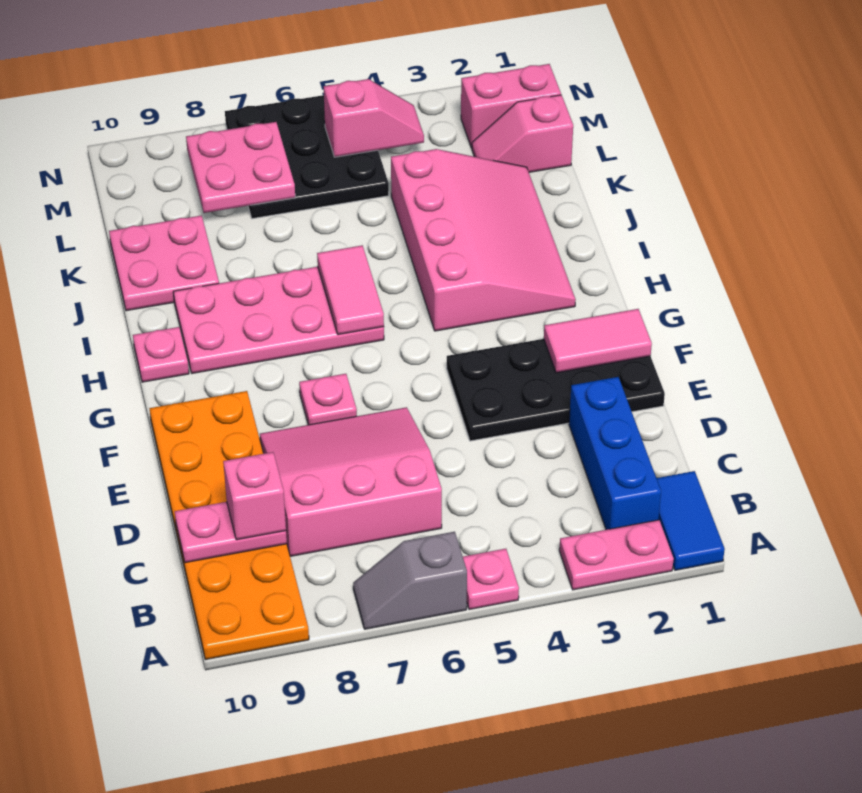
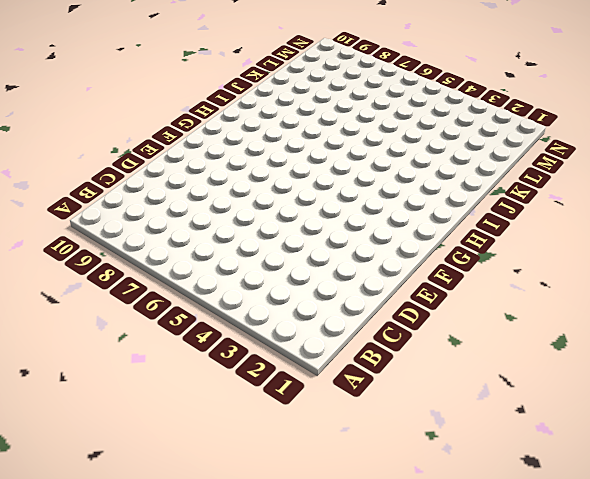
none -> blue tile A1:B1 level 1
none -> pink plate A2:A3 level 1
none -> pink plate A5 level 1

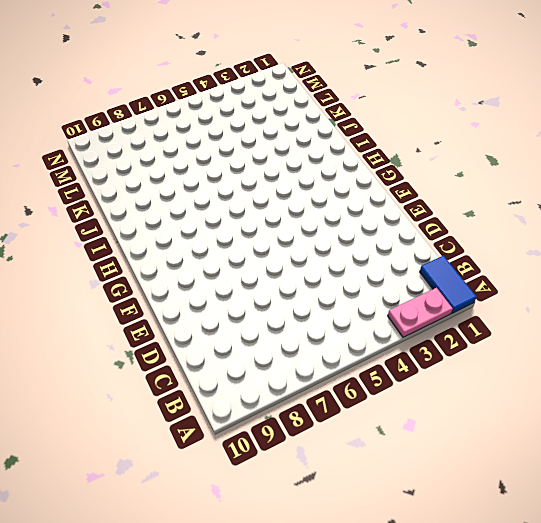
none -> pink plate A5 level 1
none -> grey slope A6:A7 level 1 top 6
none -> orange plate A9:F10 level 1

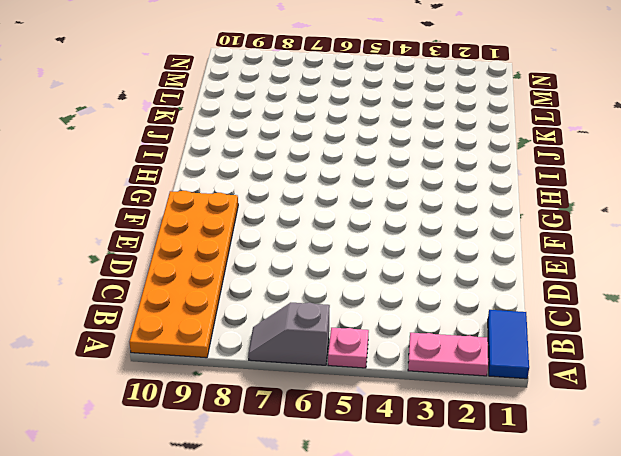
none -> blue brick B2:D2 level 1
none -> pink slope C6:E8 level 1 top C
none -> black plate E1:F4 level 1

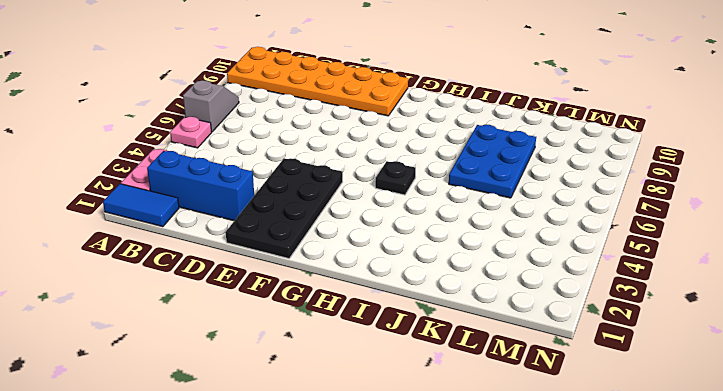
black plate H5 level 1 -> none
blue plate J6:K8 level 1 -> none
none -> pink slope C6:E8 level 1 top C
none -> pink plate F7 level 1
none -> pink slope H2:K4 level 1 top 4

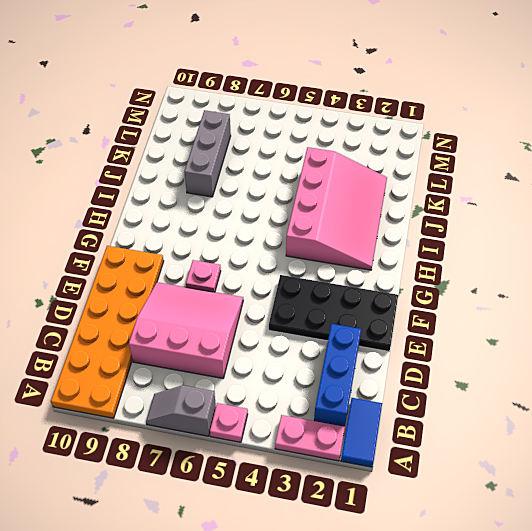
grey brick J8:L8 level 1 -> none
none -> pink plate H6:I9 level 1
none -> pink plate H10 level 1
none -> pink plate J9:K10 level 1

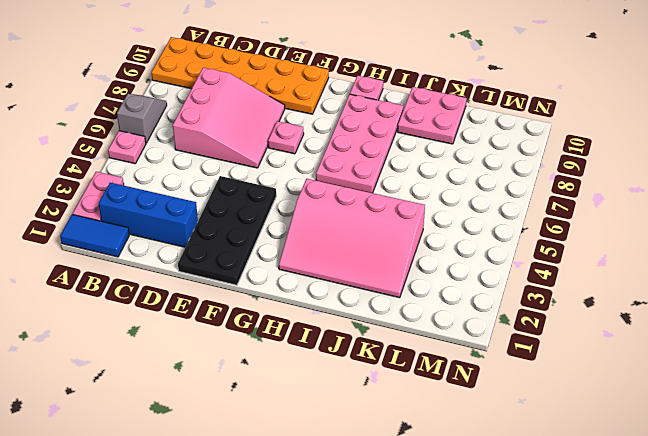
none -> pink slope L1:L2 level 1 top 1
none -> black plate L5:N7 level 1
none -> pink brick M1:M2 level 1

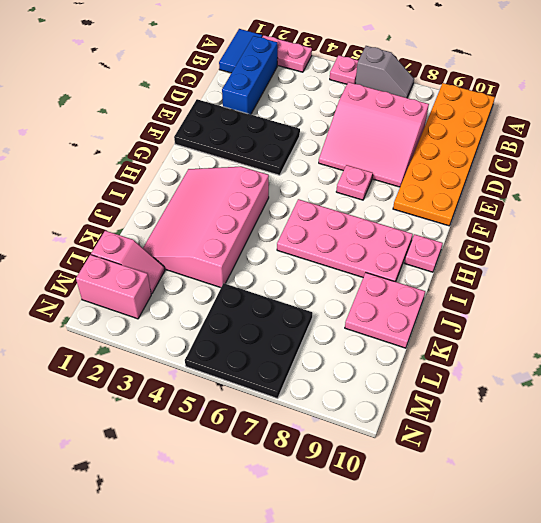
none -> pink plate C9:C10 level 2
none -> pink tile F1:F2 level 2
none -> pink tile H6:I6 level 2

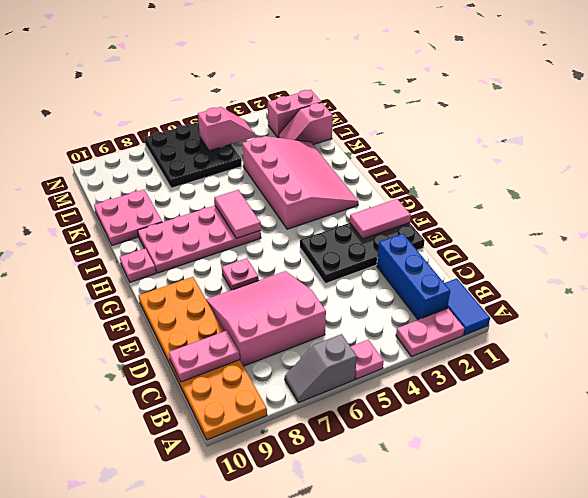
none -> pink plate L7:M8 level 2
none -> pink brick C9 level 3

